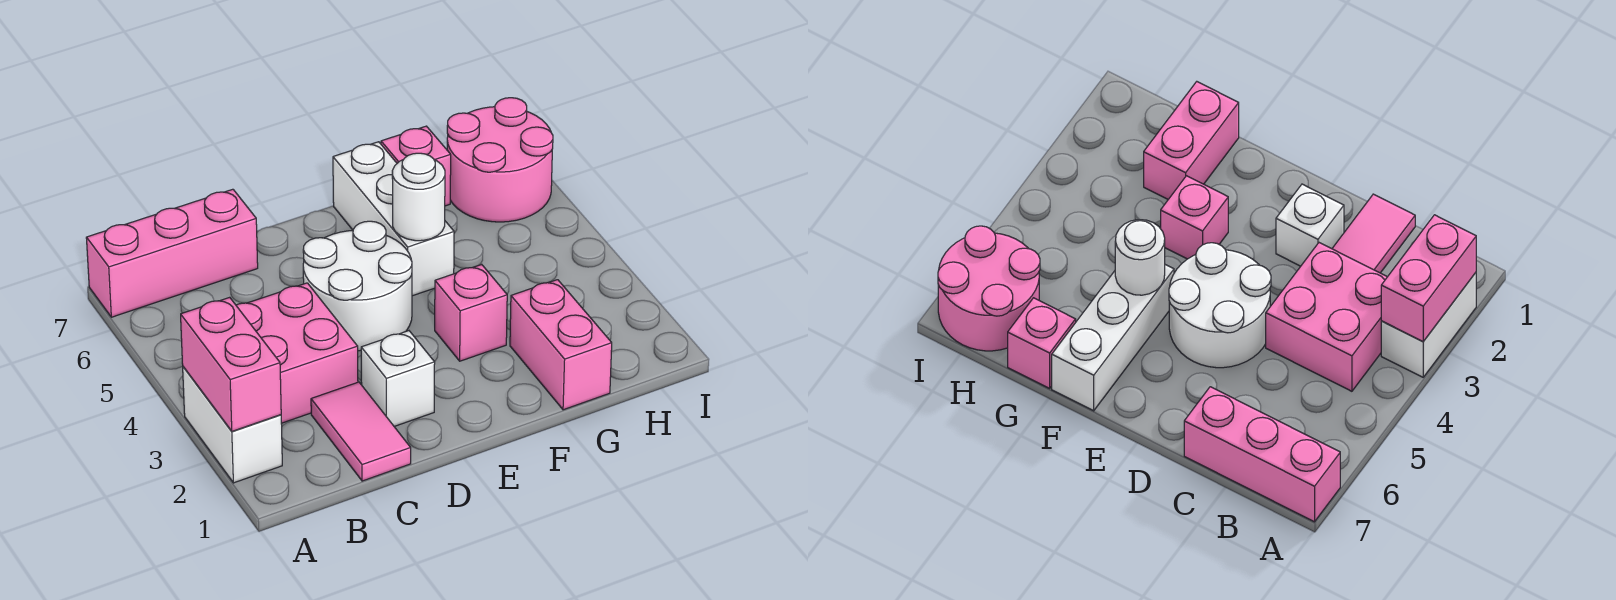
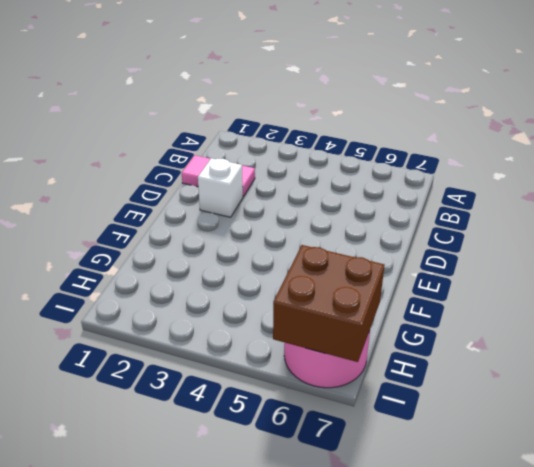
brown brick H6:I7 level 2 -> none
none -> white brick A2:A3 level 1
none -> pink brick A7:C7 level 1
none -> pink brick B3:C4 level 1

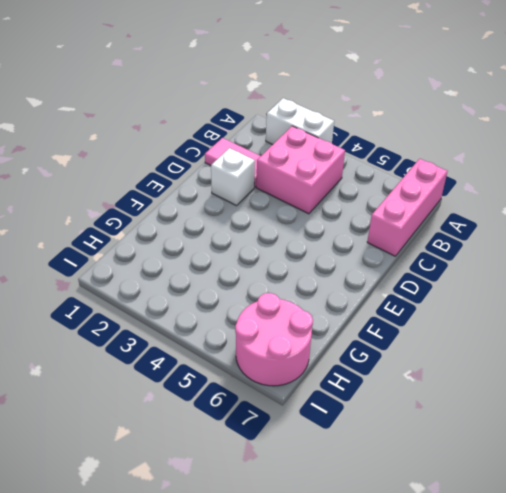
none -> white round brick D4:E5 level 1
none -> pink brick F3 level 1
none -> white brick F5:F7 level 1

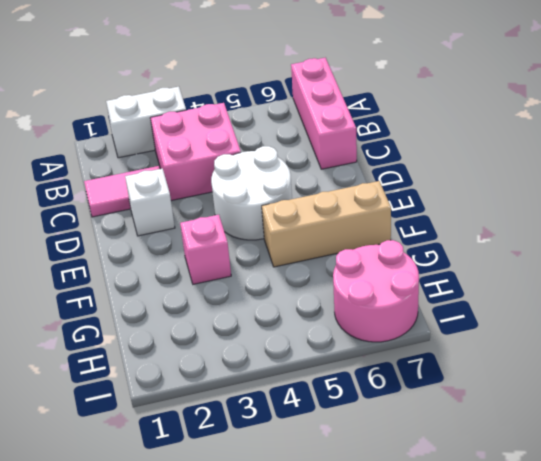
tan brick F5:F7 level 1 -> white brick F5:F7 level 1
none -> pink brick G1:G2 level 1
none -> pink brick G7 level 1
none -> pink brick A2:A3 level 2

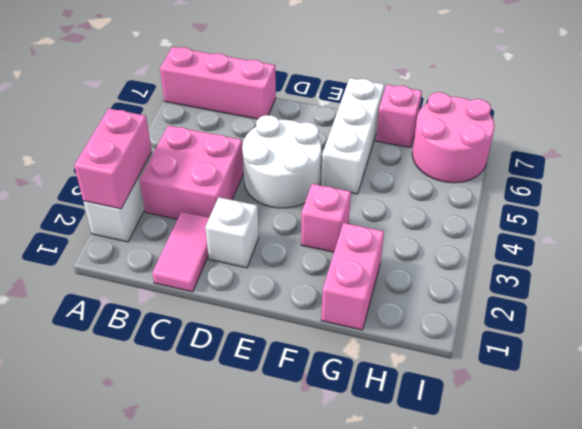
none -> white round brick F5 level 2

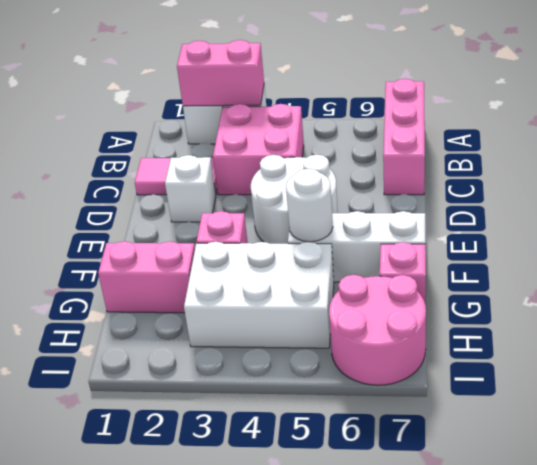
white brick G3:H5 level 1 -> none

